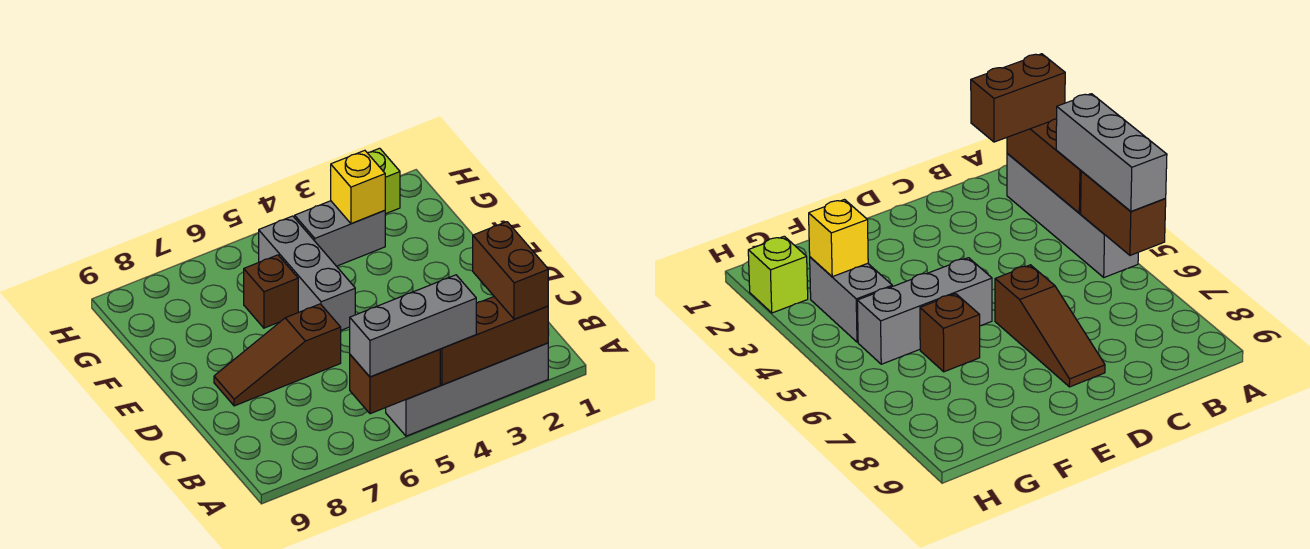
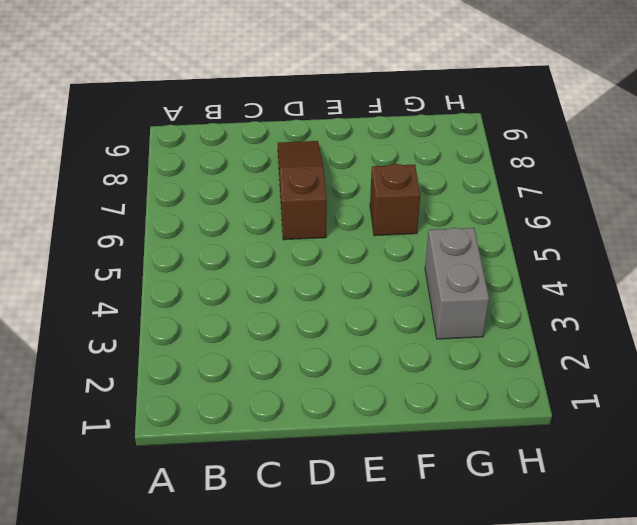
none -> grey brick A2:A5 level 1
none -> grey brick E5:G5 level 1

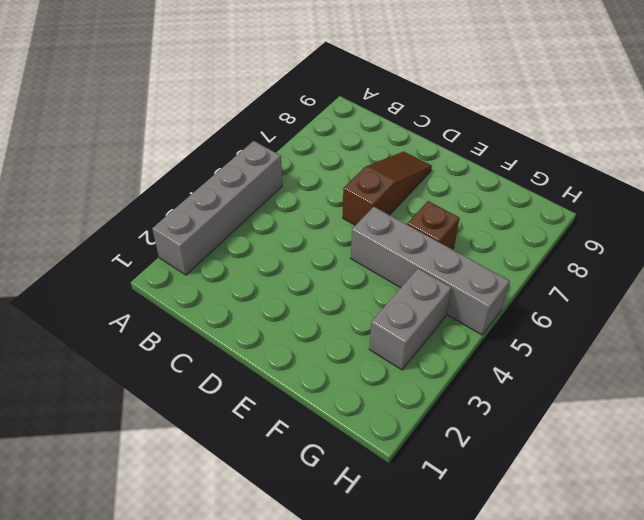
grey brick E5:H5 level 1 -> grey brick E5:G5 level 1
none -> lime brick H2 level 1
none -> brown brick A2:A4 level 2

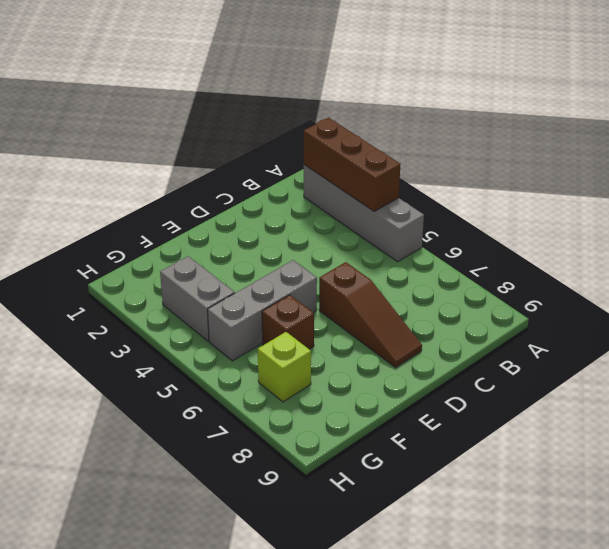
lime brick G7 level 1 -> lime brick H2 level 1
none -> brown brick A5:A6 level 2
none -> yellow brick G3 level 2

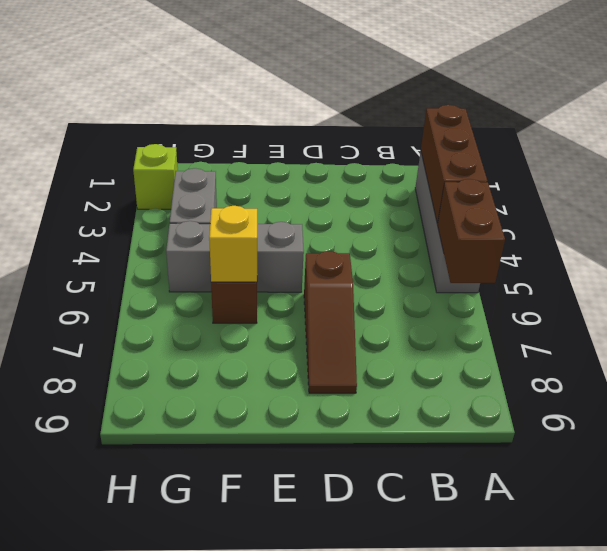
yellow brick F6 level 2 -> yellow brick G3 level 2
none -> brown brick A2:B2 level 3
none -> grey brick A4:A6 level 3

